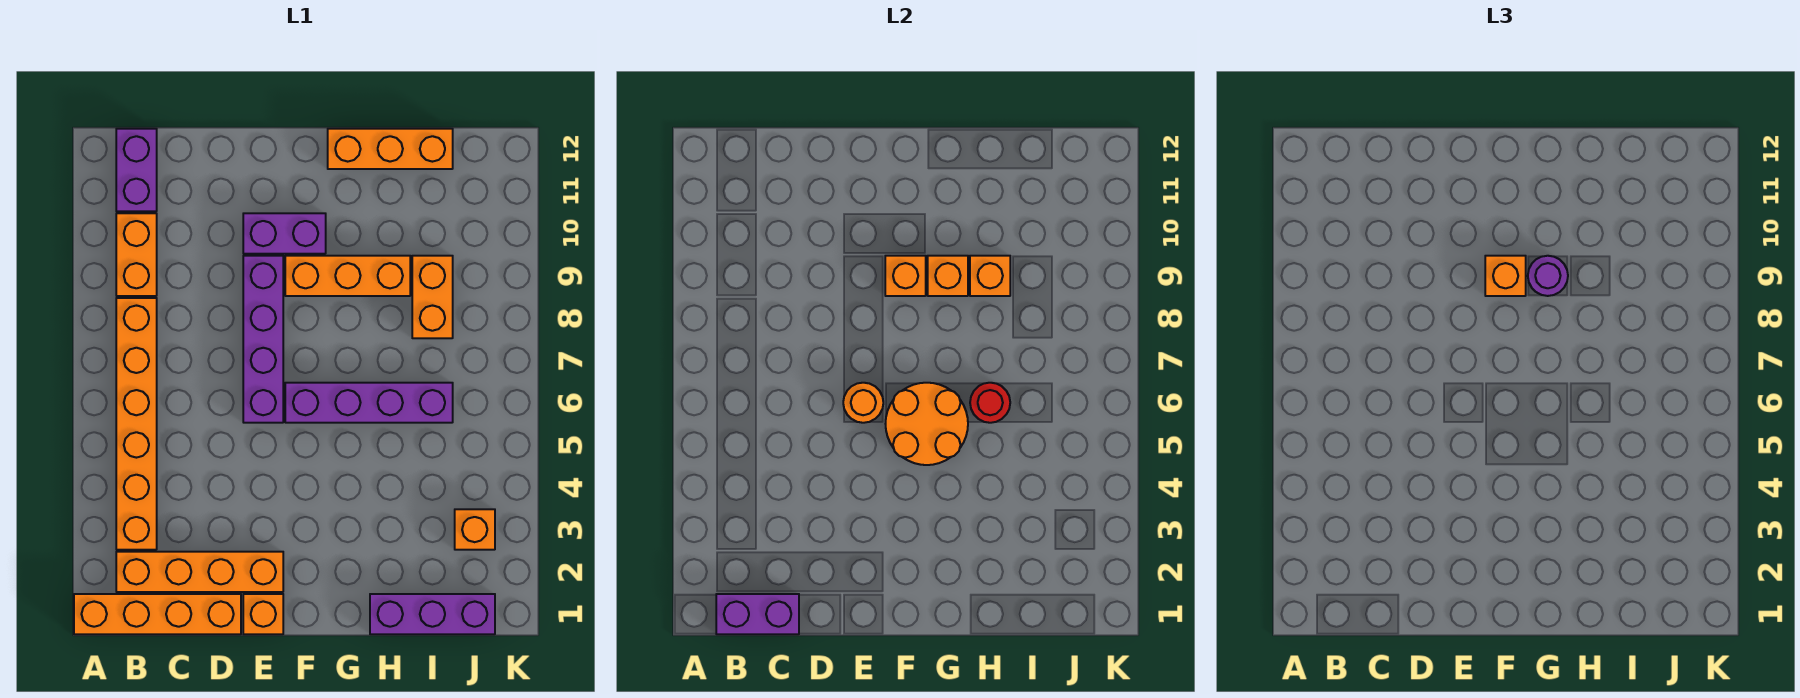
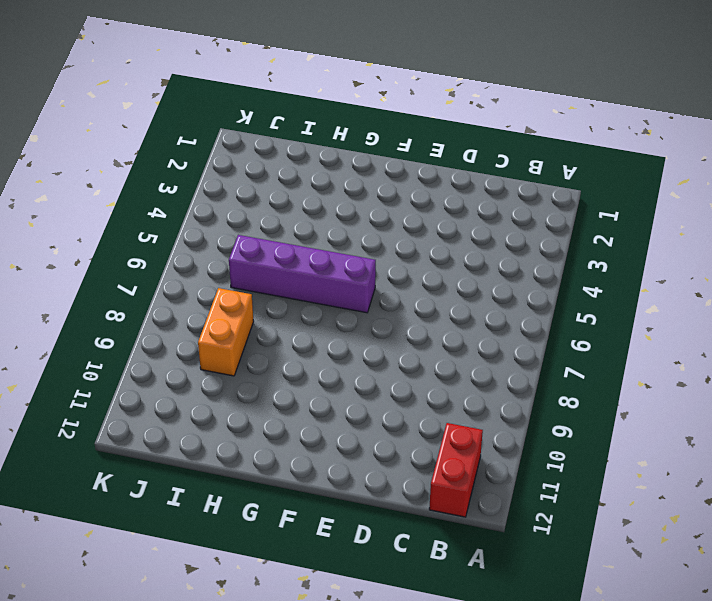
red brick B11:B12 level 1 -> purple brick B11:B12 level 1
none -> orange brick A1:D1 level 1
none -> orange brick B2:E2 level 1
none -> orange brick B3:B8 level 1

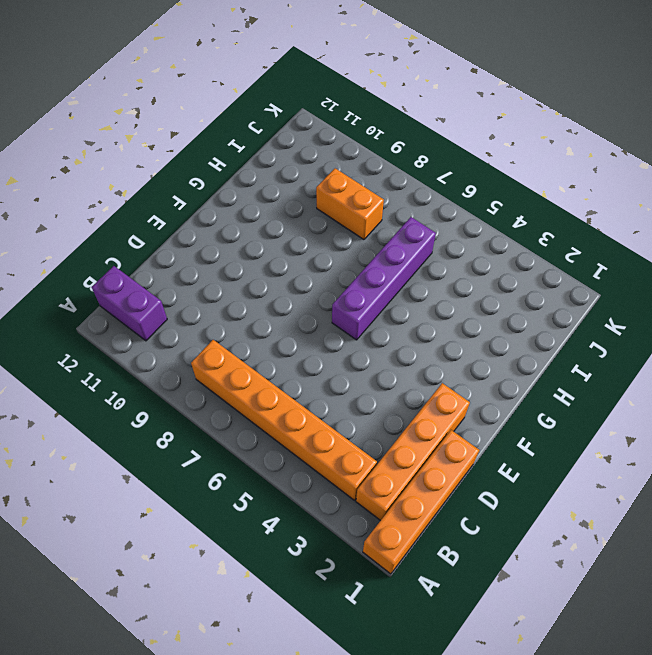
none -> orange brick B9:B10 level 1
none -> orange brick E1 level 1
none -> purple brick E6:E9 level 1

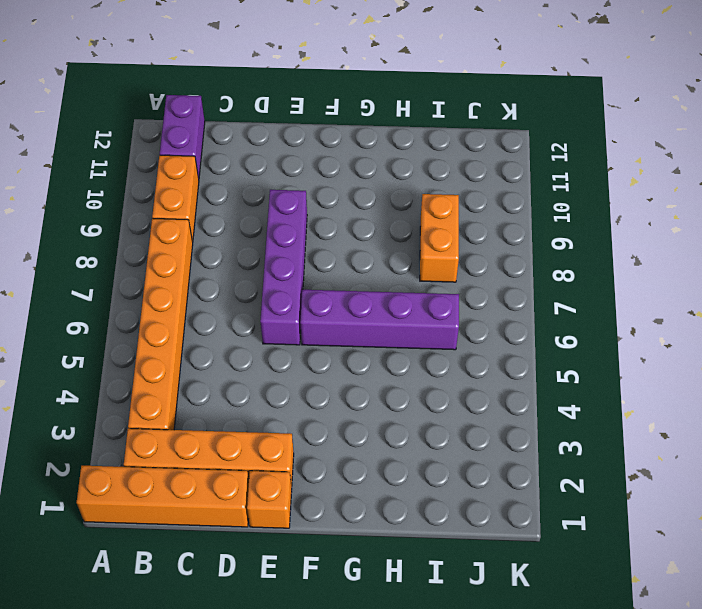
none -> purple brick E10:F10 level 1
none -> orange brick F9:H9 level 1
none -> orange brick G12:I12 level 1

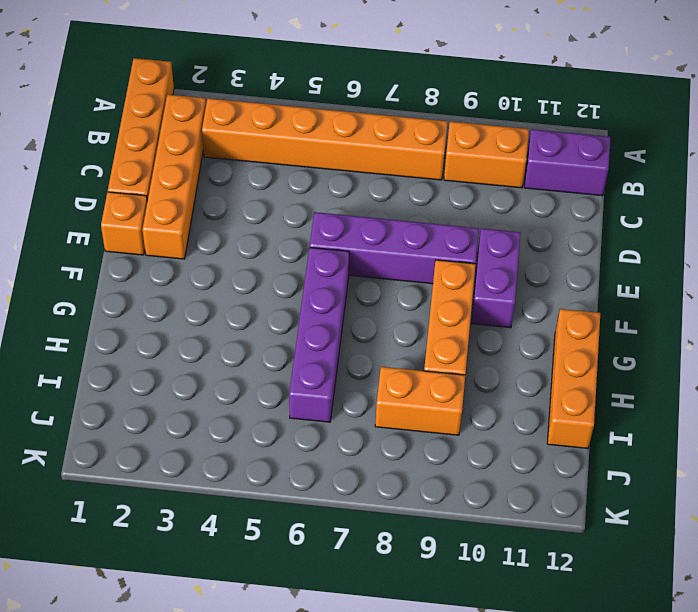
none -> purple brick H1:J1 level 1
none -> orange brick J3 level 1
none -> purple brick B1:C1 level 2

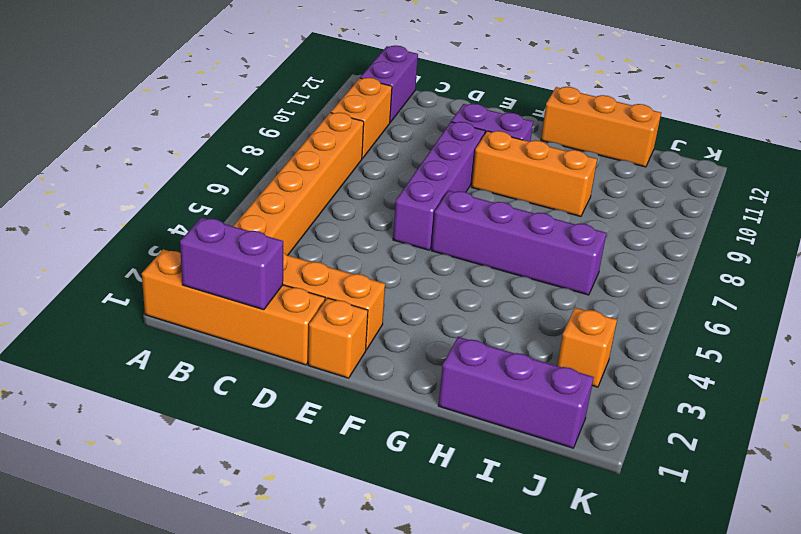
none -> orange brick I8:I9 level 1
none -> orange round brick E6 level 2
none -> orange round brick F5:G6 level 2

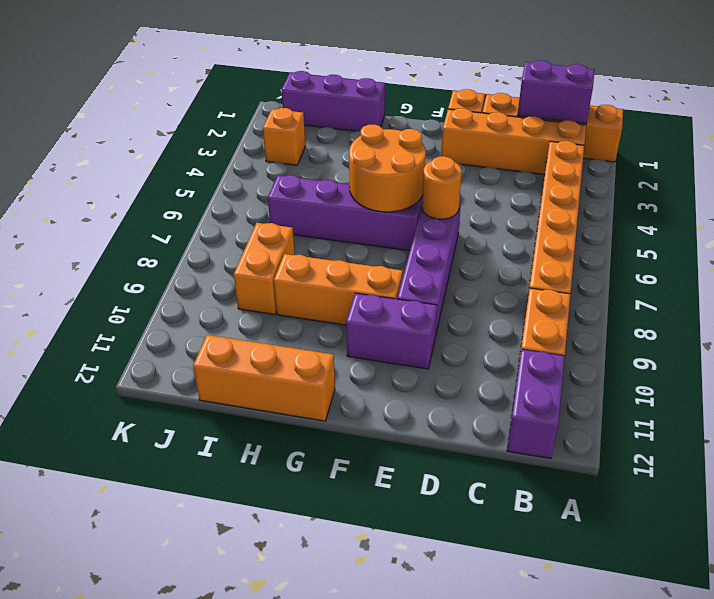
none -> orange brick F9 level 2
none -> orange brick G9 level 2
none -> red round brick H6 level 2

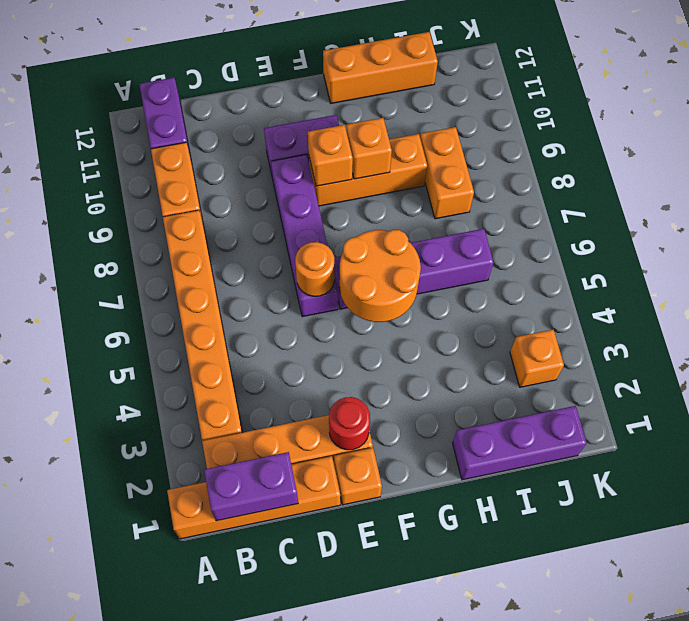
red round brick E2 level 2 -> red round brick H6 level 2
none -> orange brick H9 level 2
none -> orange brick F9 level 3
none -> purple round brick G9 level 3

